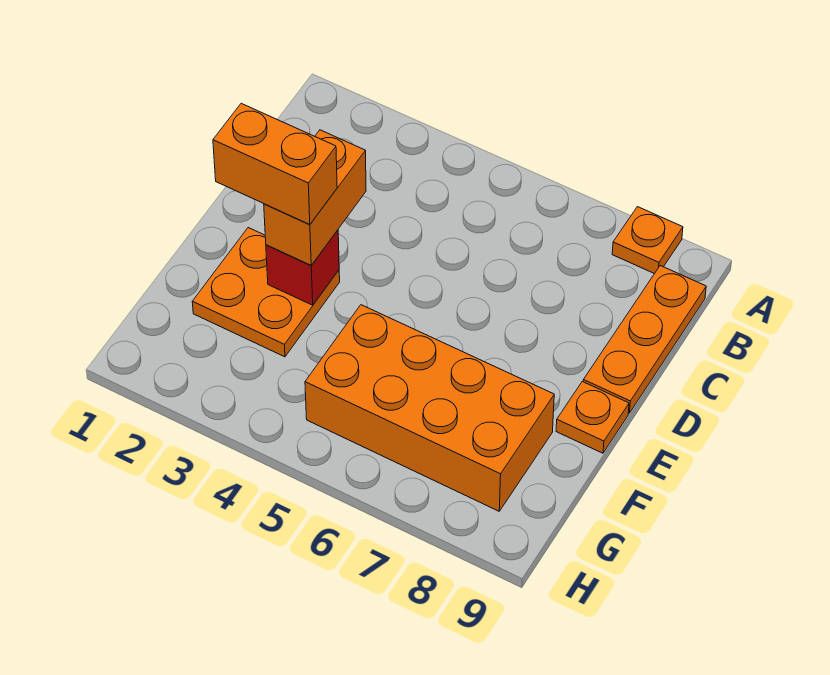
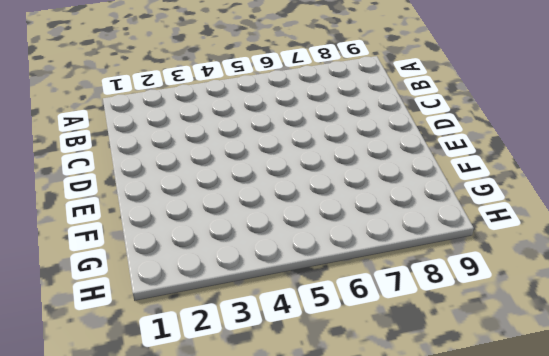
none -> orange plate A8 level 1
none -> orange plate B9:D9 level 1

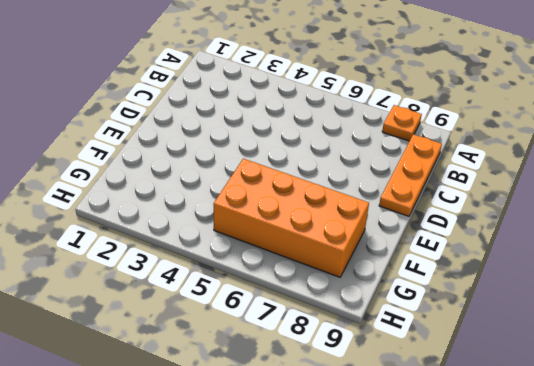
none -> orange plate E2:F3 level 1
none -> orange plate E9 level 1

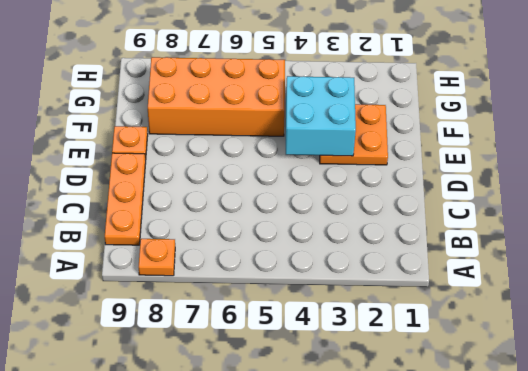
cyan brick E3:F4 level 2 -> red brick E3 level 2
none -> orange brick D3:E3 level 3
none -> orange brick E2:E3 level 4

